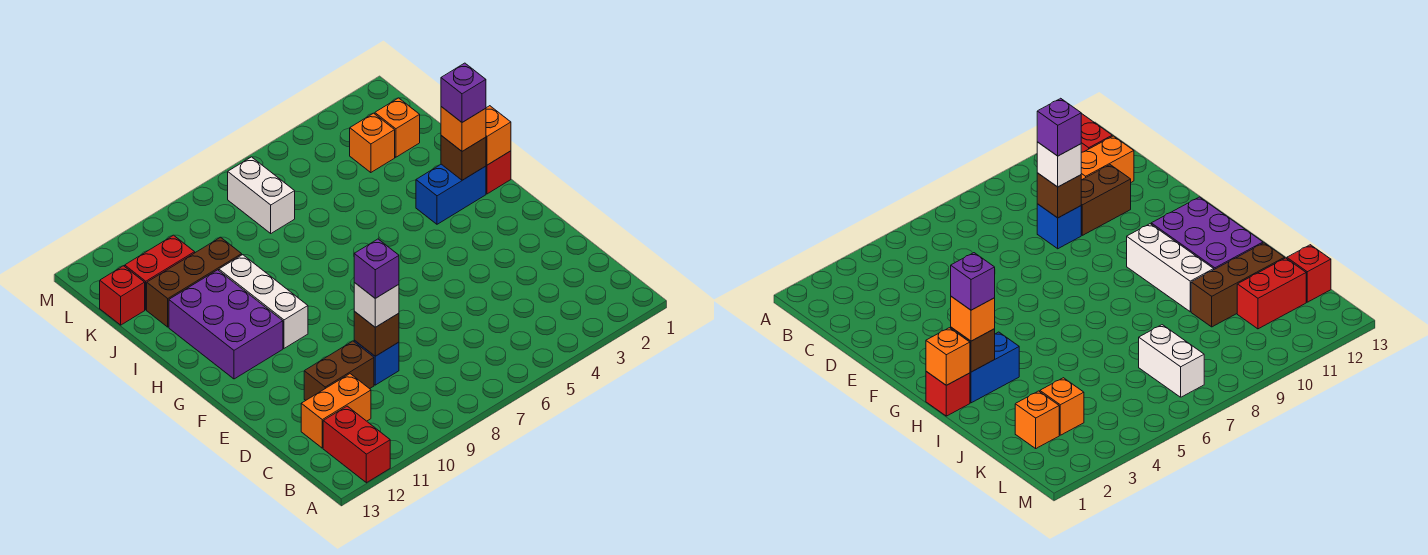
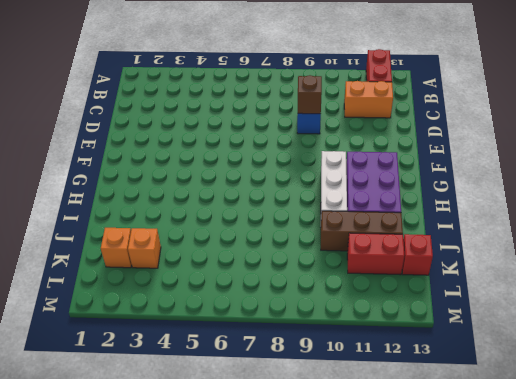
none -> brown brick D10:D11 level 1
none -> red brick H1 level 1
none -> blue brick H2:H3 level 1

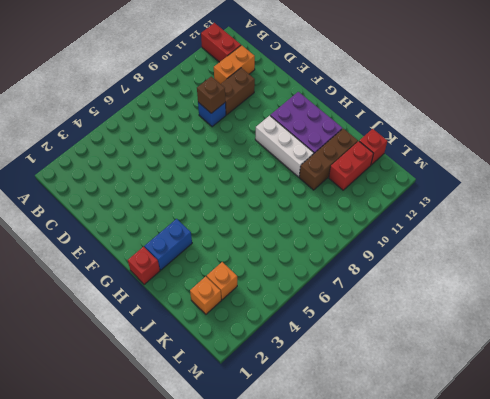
none -> white brick K7:L7 level 1
none -> orange brick H1 level 2
none -> brown brick H2 level 2

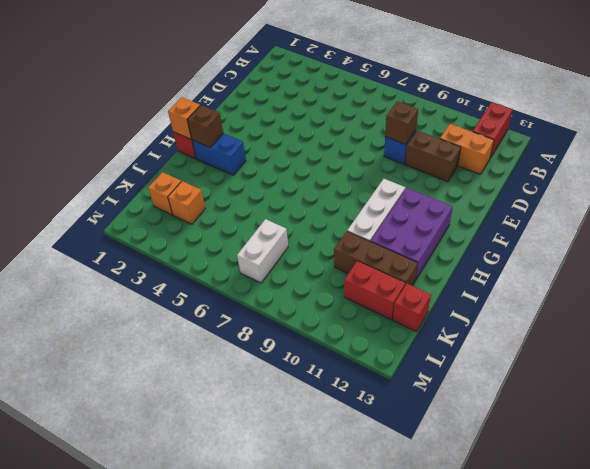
none -> white brick D9 level 3
none -> orange brick H2 level 3
none -> purple brick D9 level 4

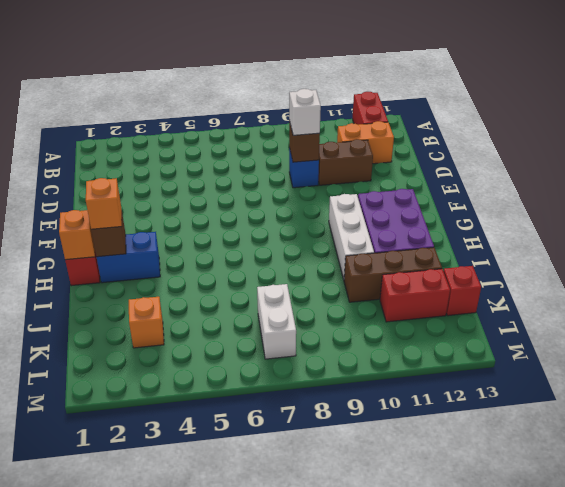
none -> orange brick K2 level 1
none -> purple brick D9 level 4
none -> purple brick H2 level 4

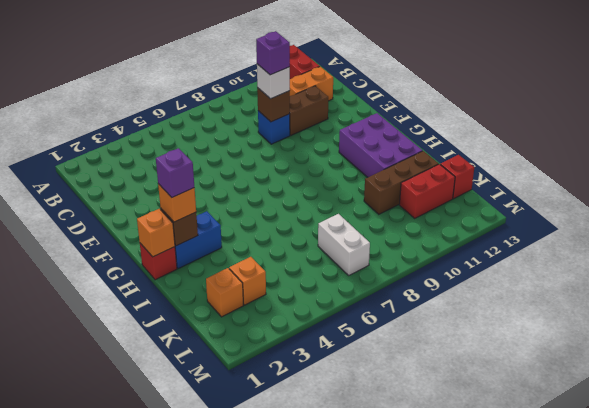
none -> white brick G10:I10 level 1

